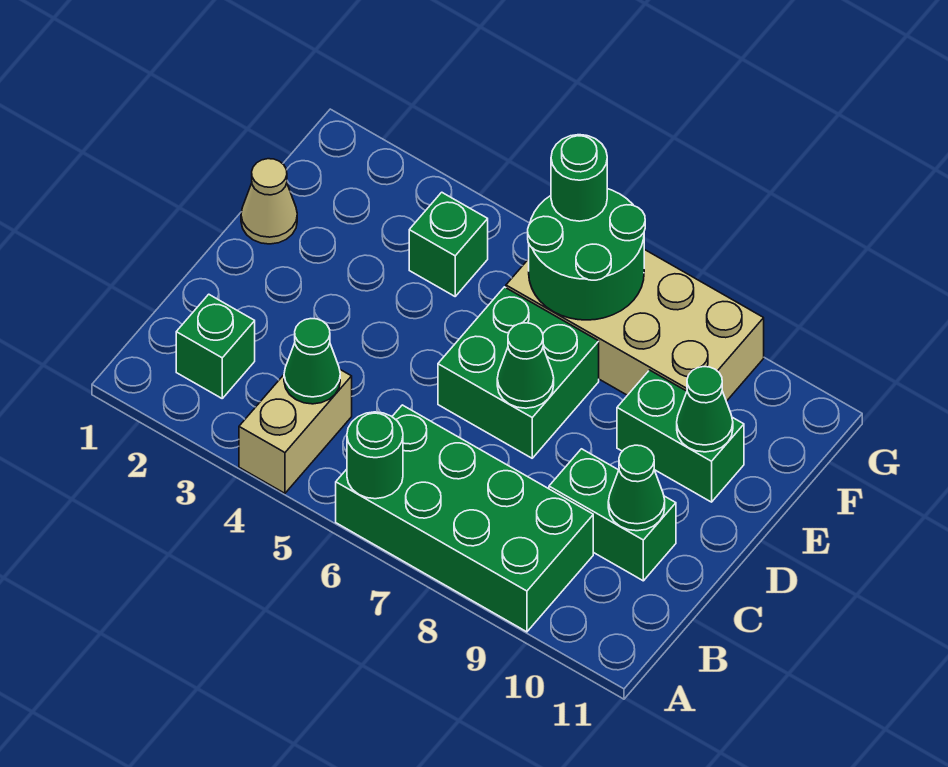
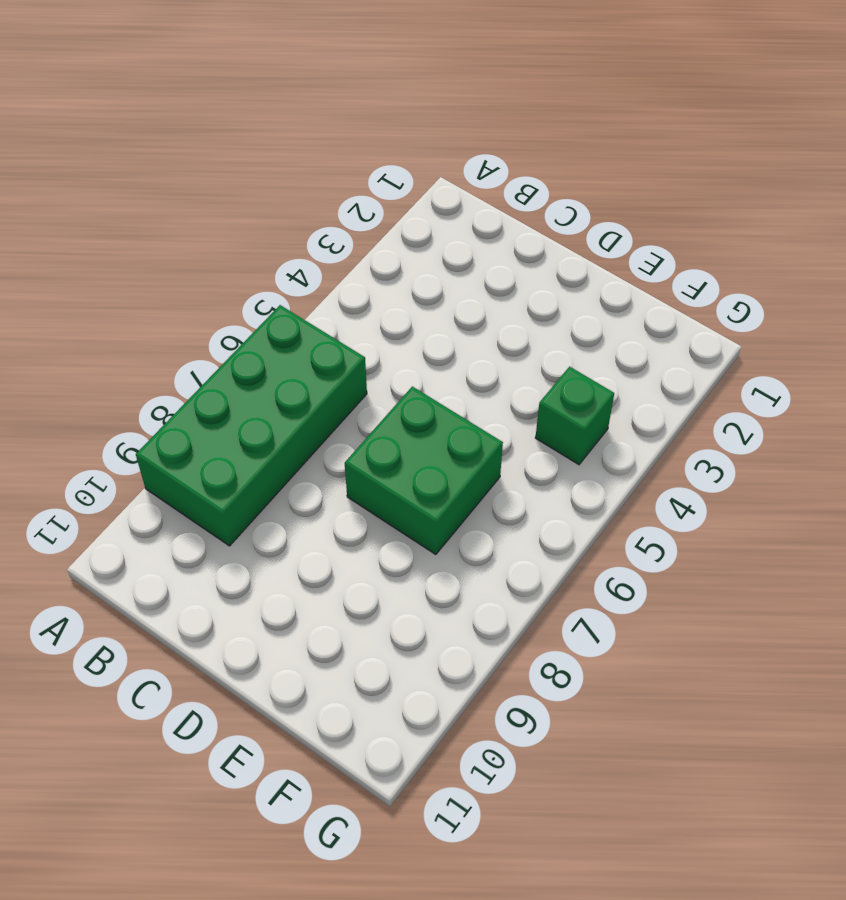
none -> tan brick A4:B4 level 1
none -> green brick B2 level 1
none -> green brick C9:C10 level 1

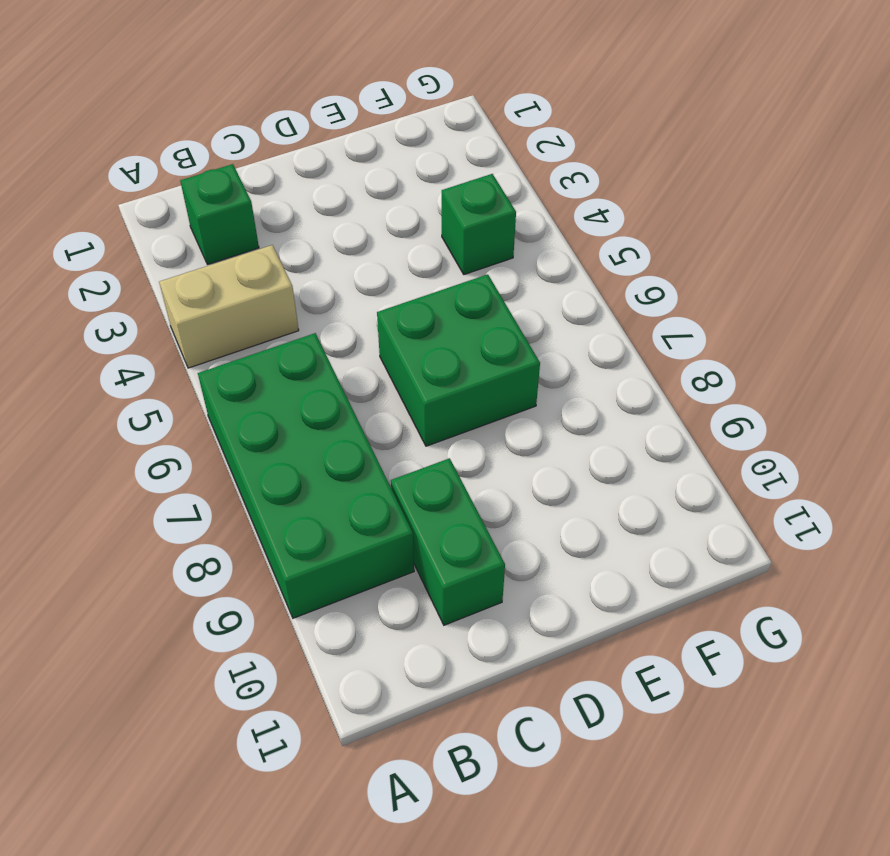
none -> tan cone E1 level 1
none -> green brick E9:E10 level 1
none -> tan brick F6:G9 level 1

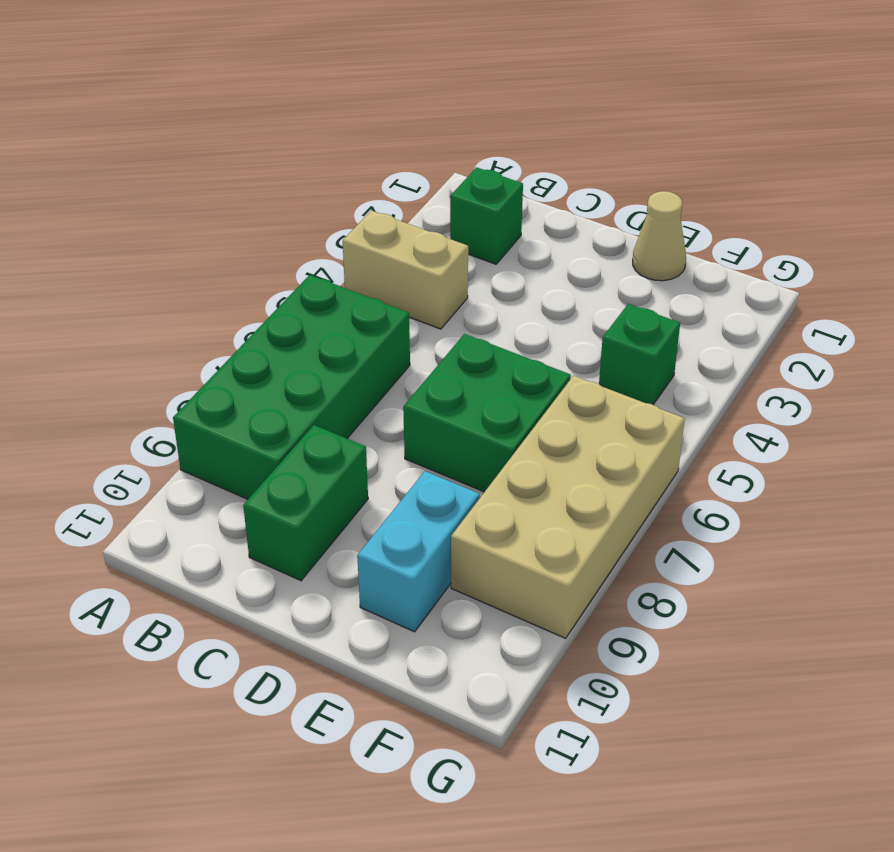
cyan brick E9:E10 level 1 -> green brick E9:E10 level 1
none -> green round brick A6 level 2
none -> green cone B4 level 2
none -> green cone C10 level 2

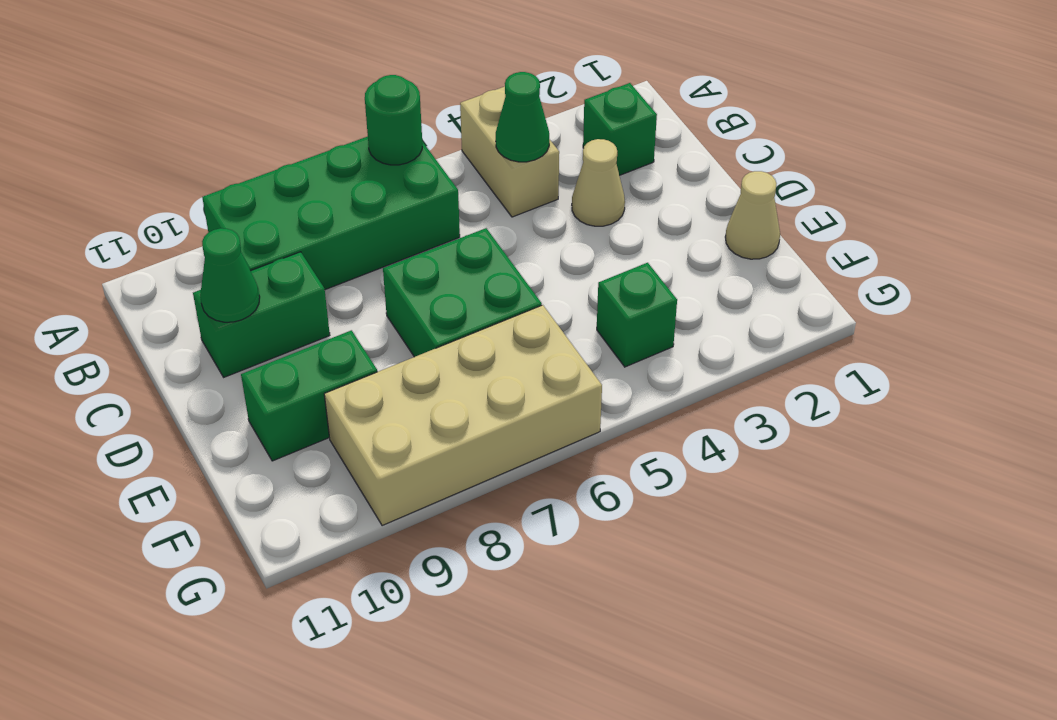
tan cone C3 level 1 -> none
none -> green cone D7 level 2
none -> green cone E10 level 2
none -> green round brick F6:G7 level 2

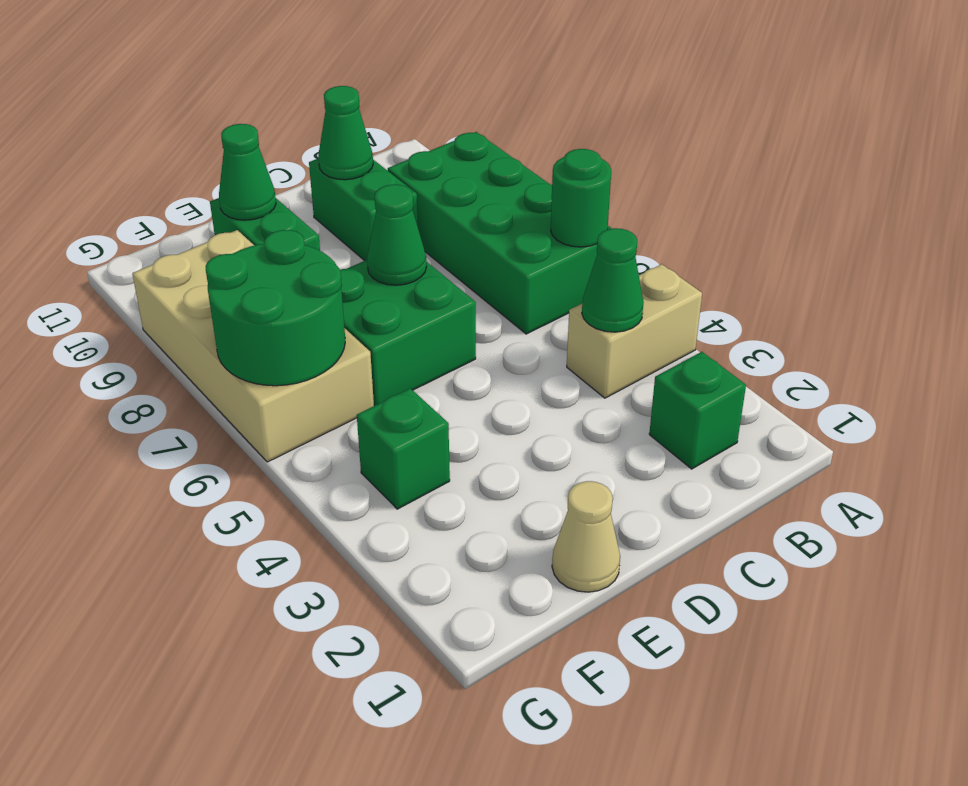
none -> green round brick G6 level 3

